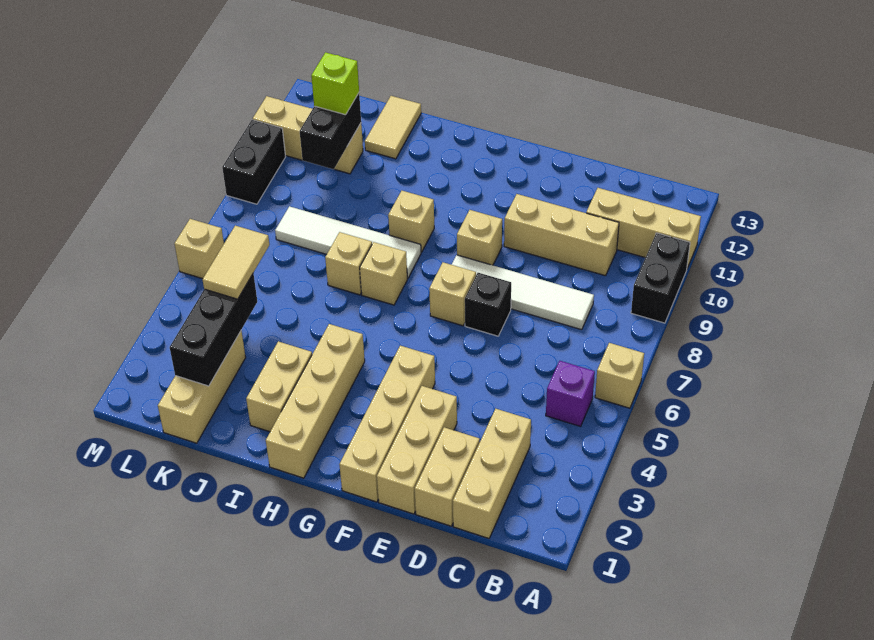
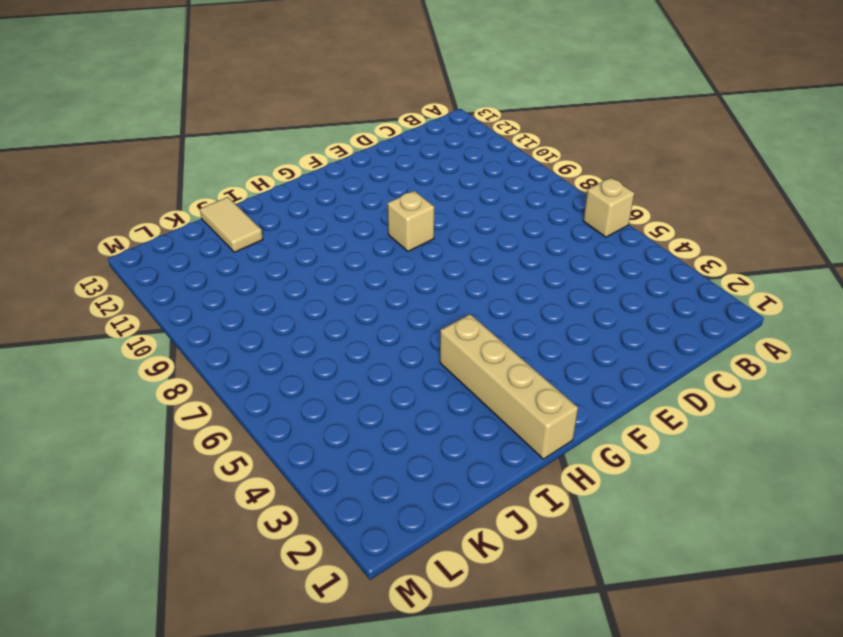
none -> black brick A9:A10 level 1
none -> tan brick A11:C11 level 1
none -> purple brick B5 level 1

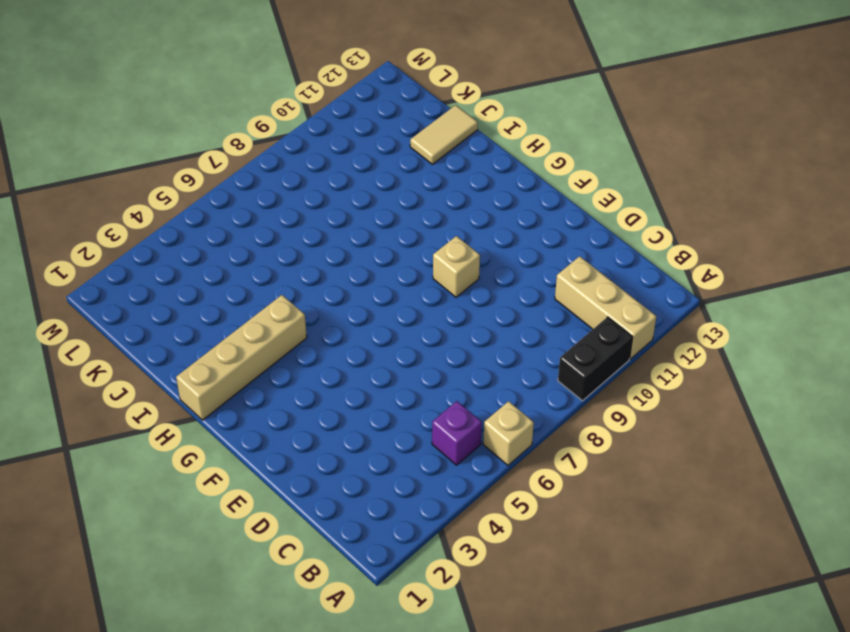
none -> tan brick C1:C3 level 1
none -> white tile C8:F8 level 1
none -> tan brick C10:E10 level 1

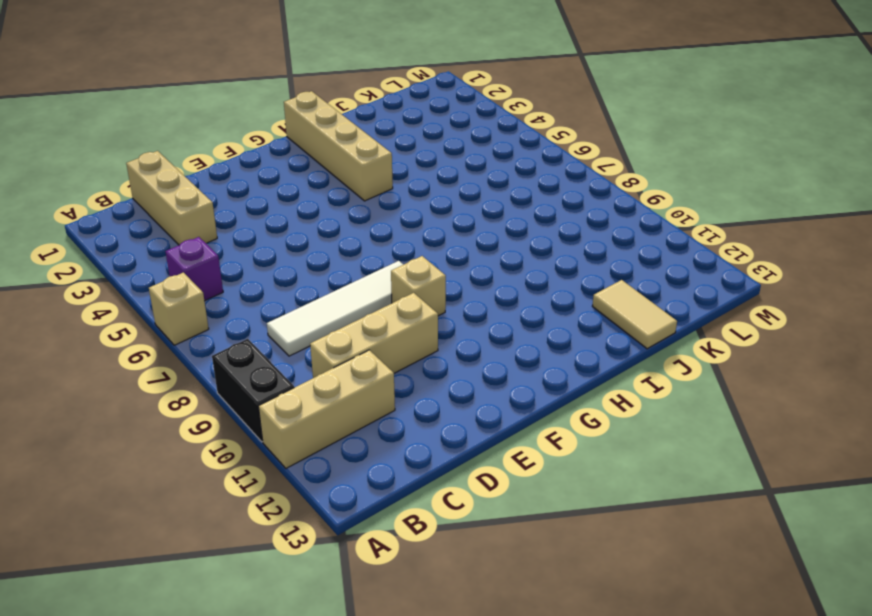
none -> tan brick D1:D2 level 1
none -> tan brick E1:E3 level 1
none -> black brick E7 level 1

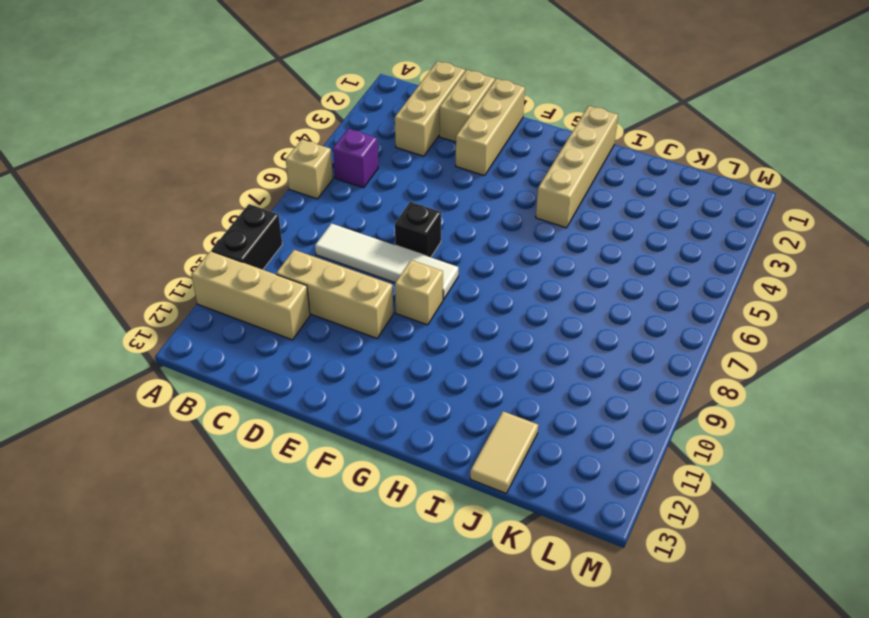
none -> tan brick F1:F4 level 1
none -> tan brick F7 level 1
none -> tan brick H7 level 1

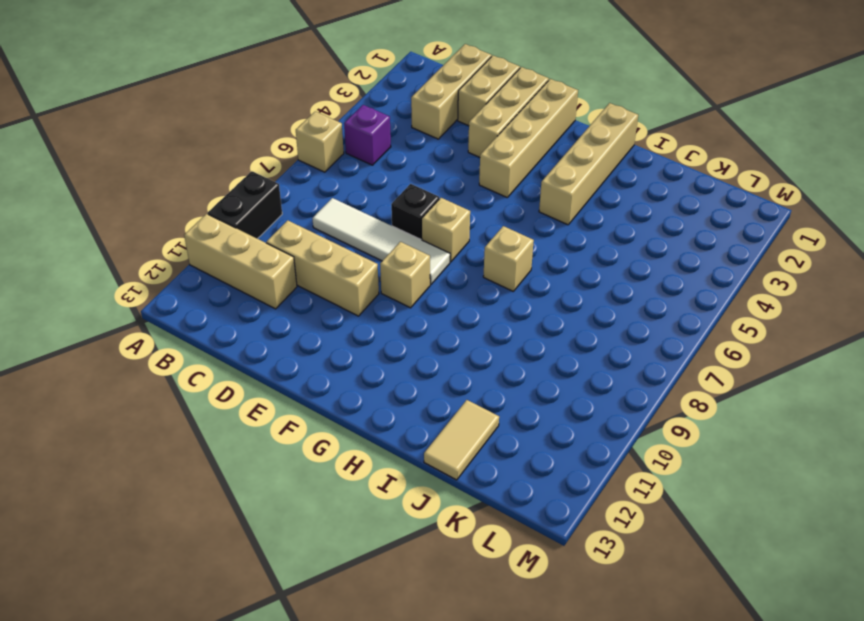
none -> white tile H8:K8 level 1
none -> tan brick H9 level 1
none -> tan brick I2:I3 level 1

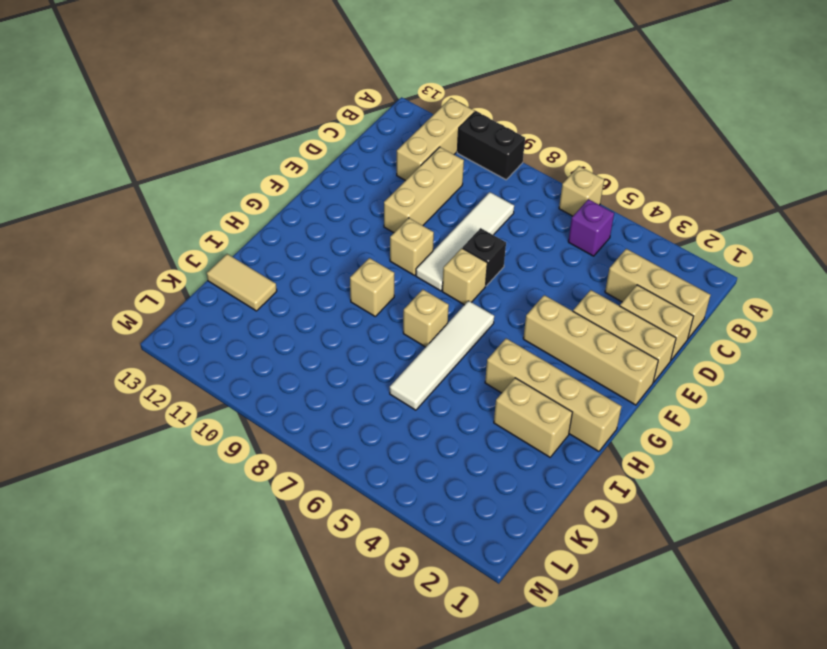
white tile G6:J6 level 1 -> white tile H8:K8 level 1
none -> tan brick I7 level 1
none -> tan brick K1:K3 level 1
none -> tan brick K11:M11 level 1

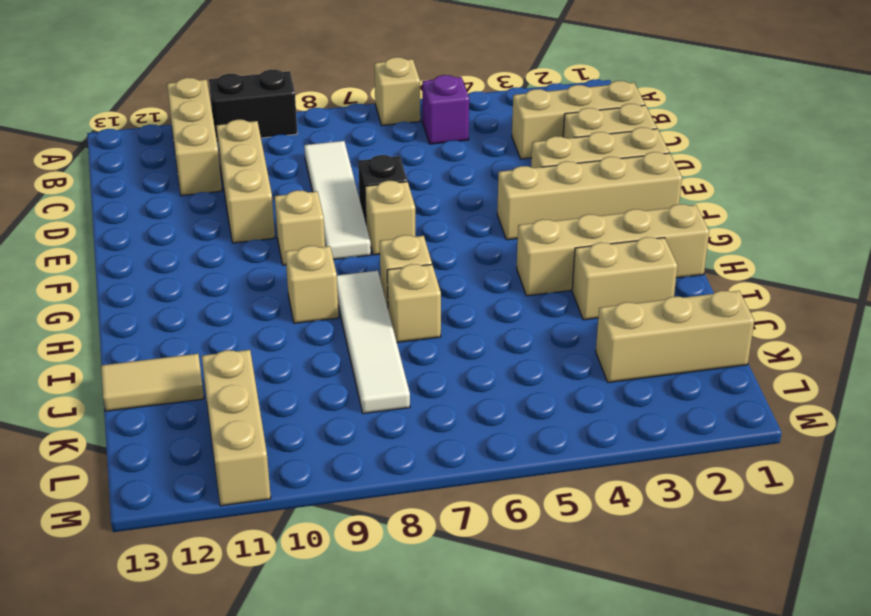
none -> tan brick M6 level 1
none -> black brick M9:M10 level 1
none -> black brick K2:K4 level 2

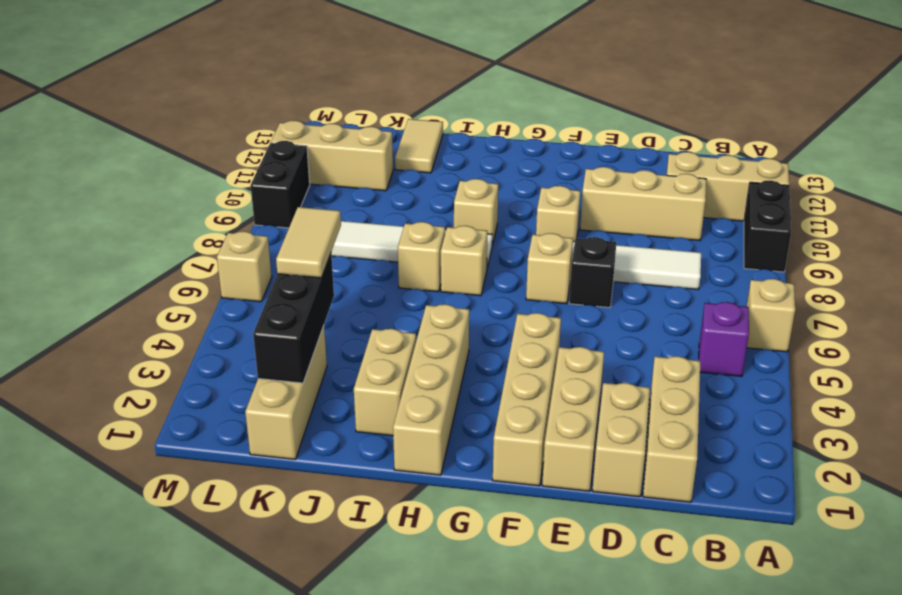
none -> black brick K10:K11 level 2
none -> lime brick K11 level 3

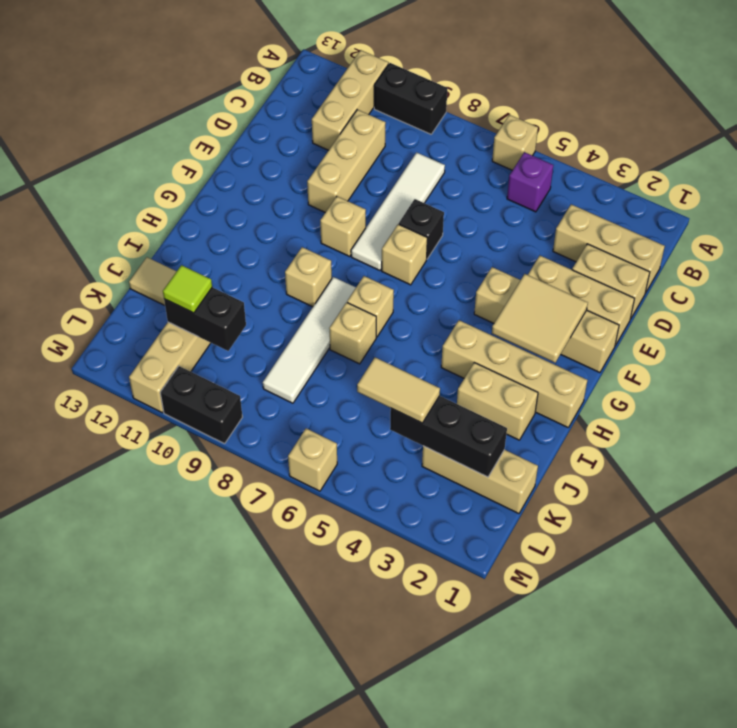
tan tile F2:G3 level 2 -> none
lime tile K11 level 3 -> lime brick K11 level 3

